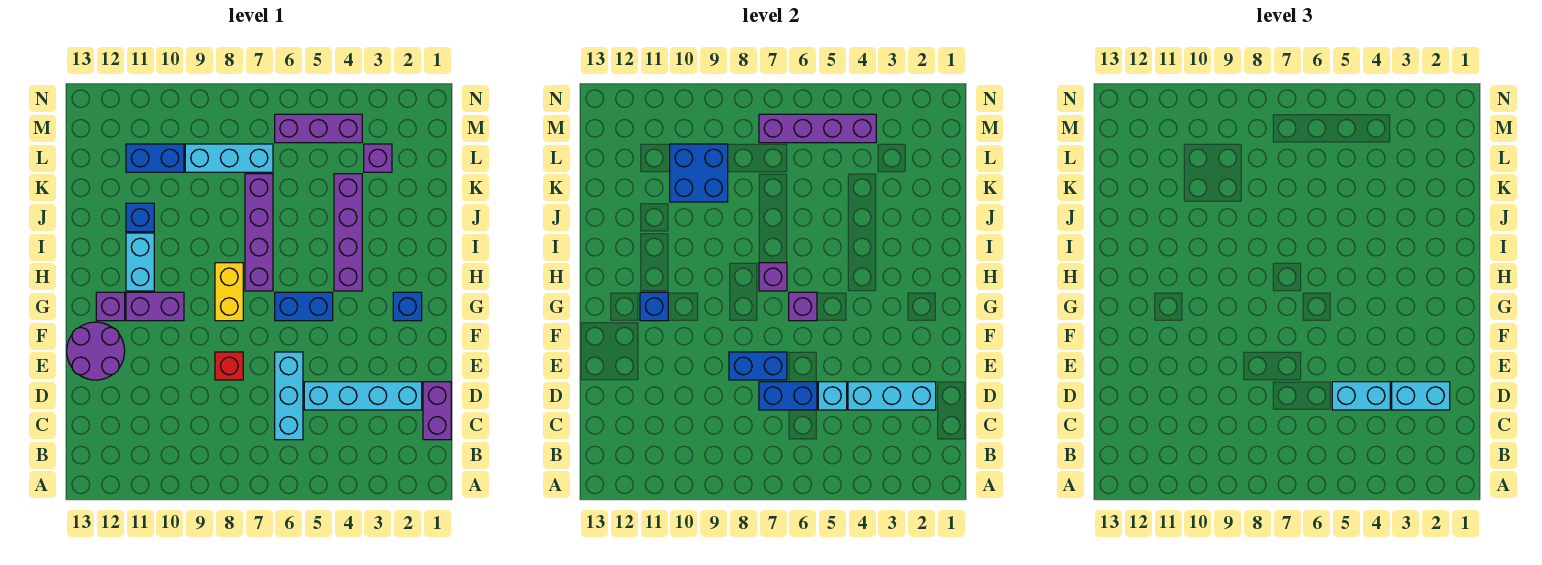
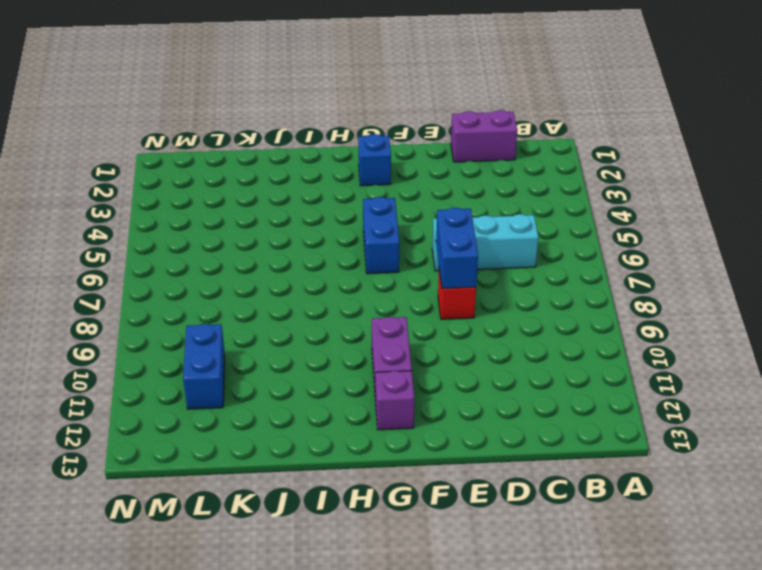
none -> cyan brick D2:D5 level 1
none -> purple round brick E12:F13 level 1
none -> yellow brick G8:H8 level 1

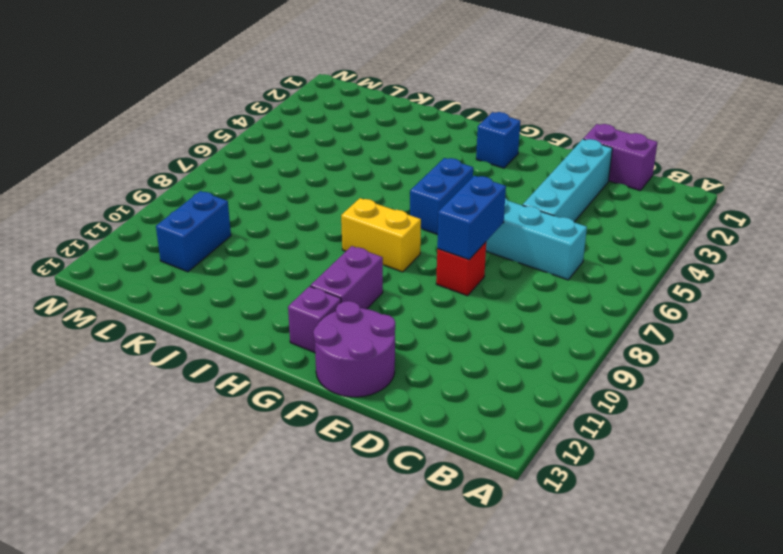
none -> purple brick H4:K4 level 1
none -> purple brick H7:K7 level 1
none -> cyan brick H11:I11 level 1

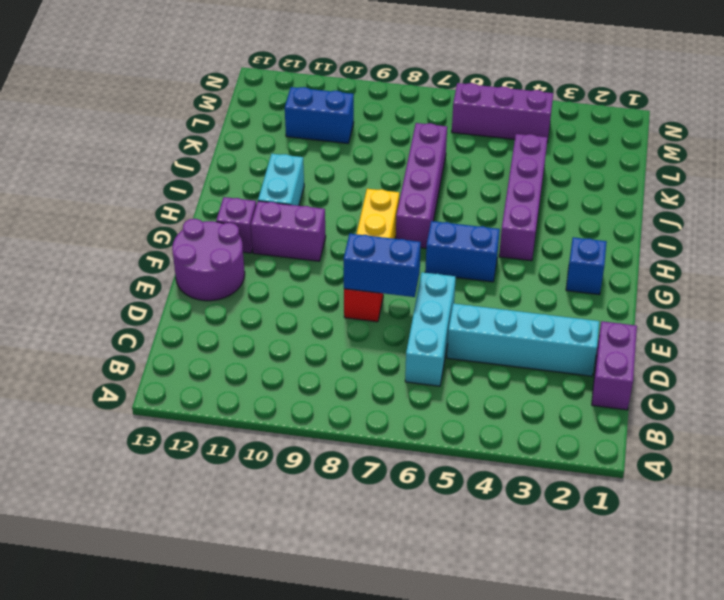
none -> blue brick J11 level 1
none -> purple brick L3 level 1
none -> cyan brick L7:L9 level 1

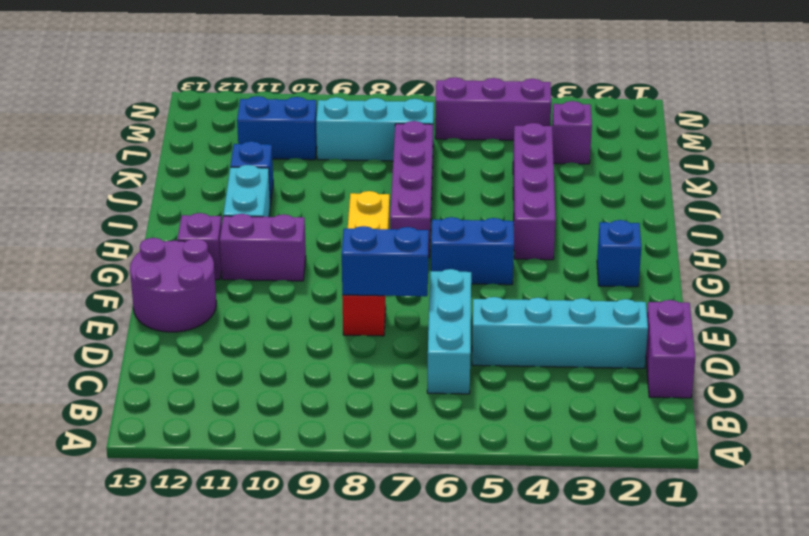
none -> cyan brick D2:D4 level 2
none -> cyan brick D5 level 2
none -> blue brick D6:D7 level 2

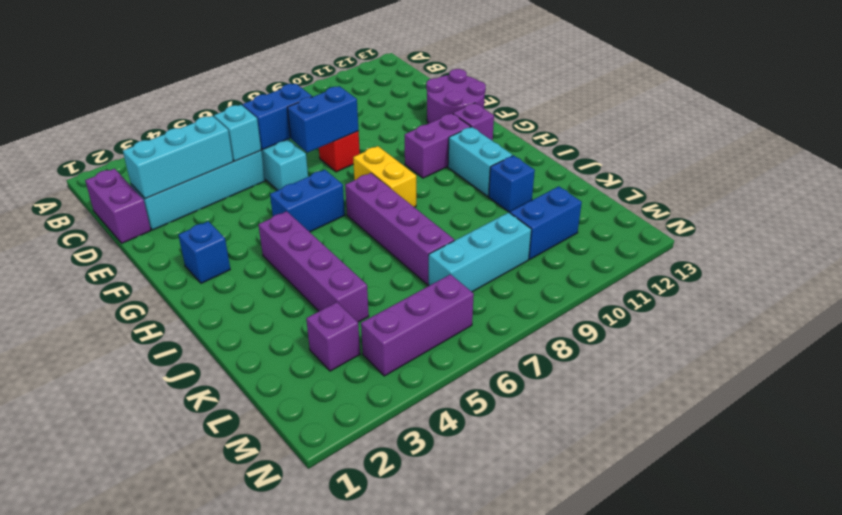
none -> purple brick G6 level 2
none -> blue brick G11 level 2
none -> purple brick H7 level 2

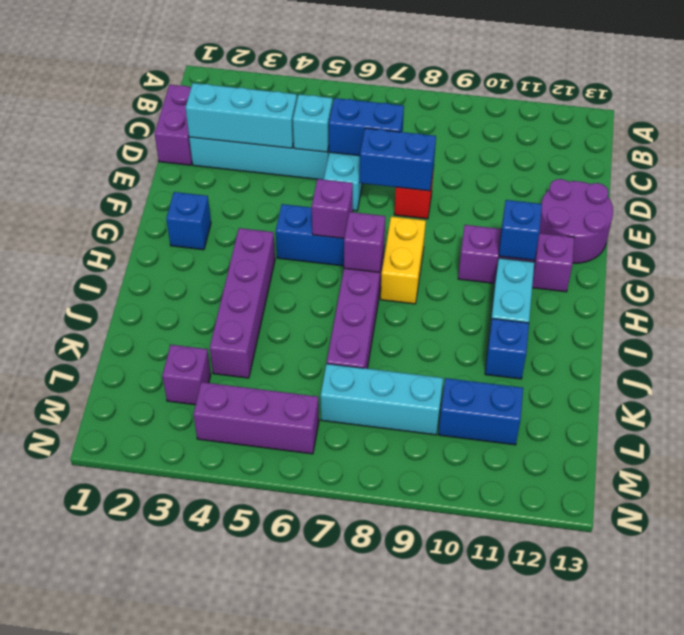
none -> blue brick K9:L10 level 2
none -> purple brick M4:M7 level 2
none -> cyan brick D2:D3 level 3

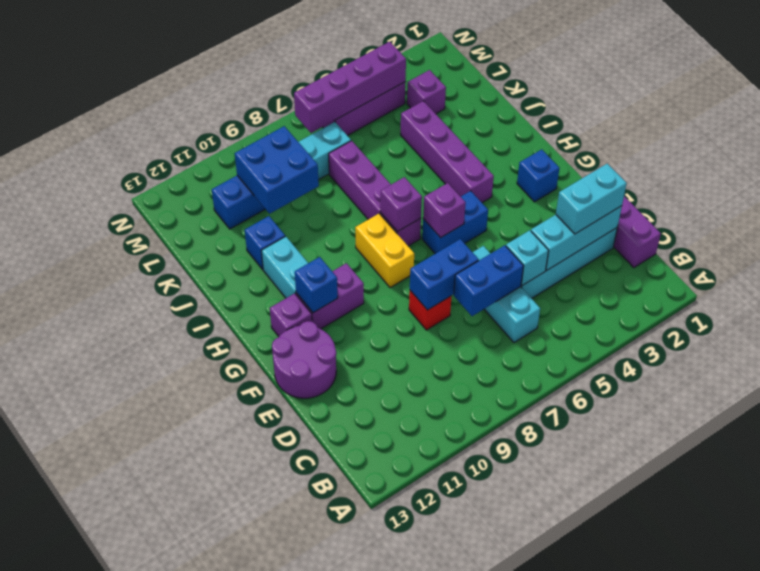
none -> cyan brick D4:D5 level 3

